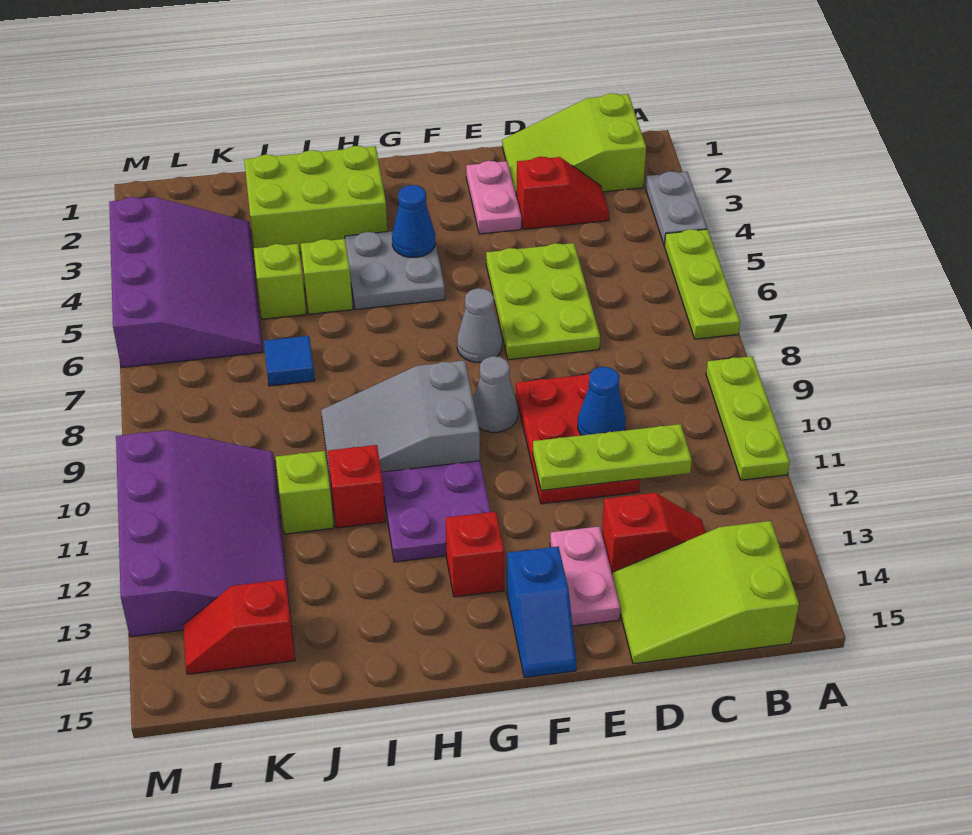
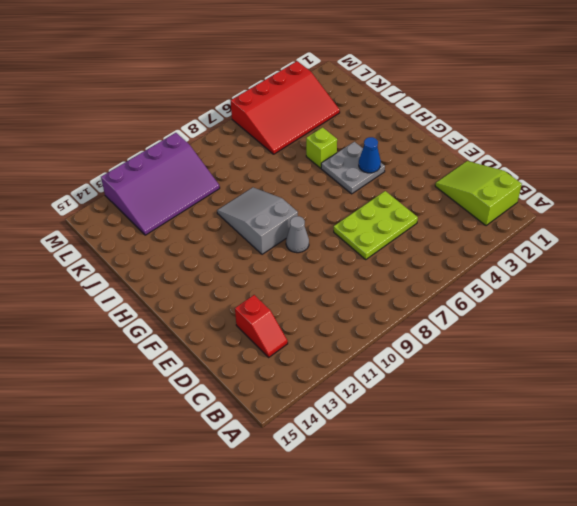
red slope K3:M6 level 1 top M -> purple slope K3:M6 level 1 top M
none -> grey plate A3:A4 level 1
none -> lime plate A5:A7 level 1
none -> lime plate A9:A11 level 1
none -> lime slope B14:D15 level 1 top B

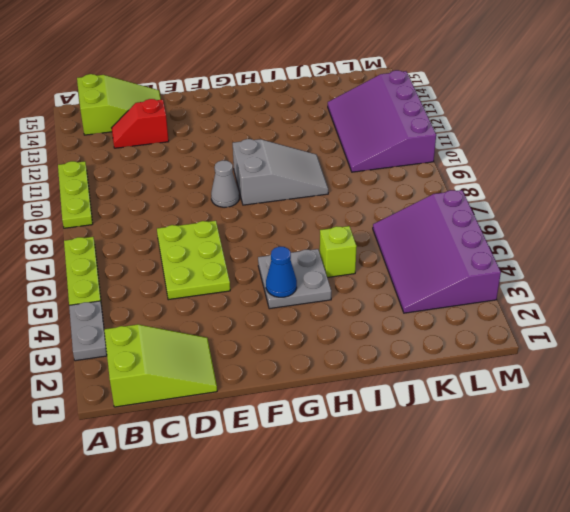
none -> red slope C3:D3 level 1 top D
none -> red plate D9:E11 level 1
none -> pink plate E2:E3 level 1
none -> pink plate E13:E14 level 1

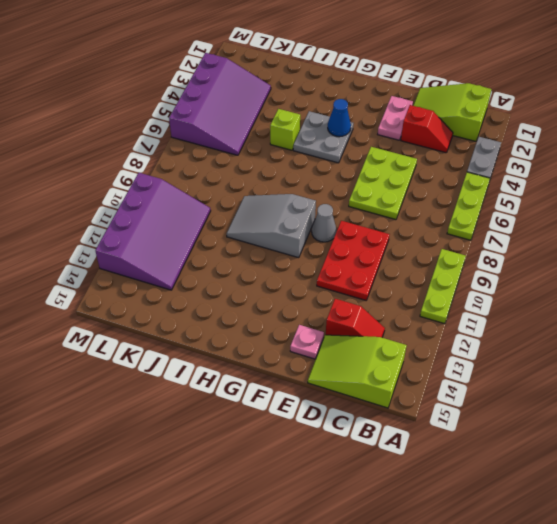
pink plate E14 level 1 -> pink plate E13:E14 level 1
none -> grey cone F7 level 1
none -> blue slope F14:F15 level 1 top 14
none -> purple plate G11:H12 level 1
none -> red brick G13 level 1

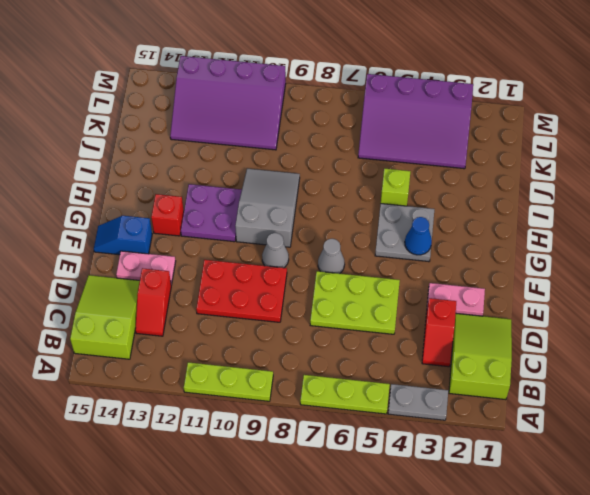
none -> lime brick H2:J3 level 1
none -> red brick I11 level 1
none -> lime brick J5 level 1
none -> blue tile J7 level 1

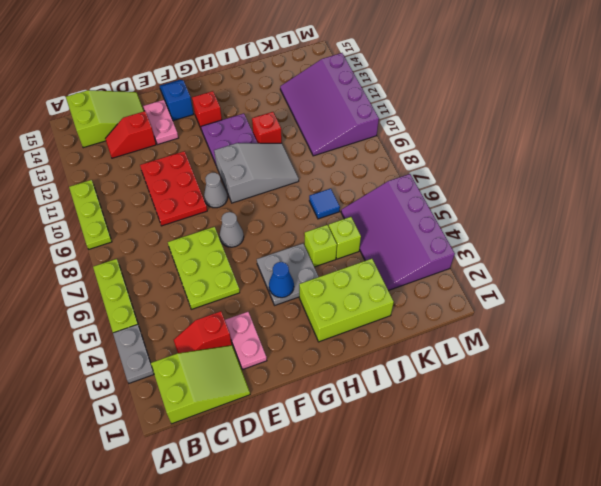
none -> lime brick J11 level 1
none -> red slope K14:L14 level 1 top K
none -> lime plate C11:E11 level 2
none -> blue cone D10 level 2

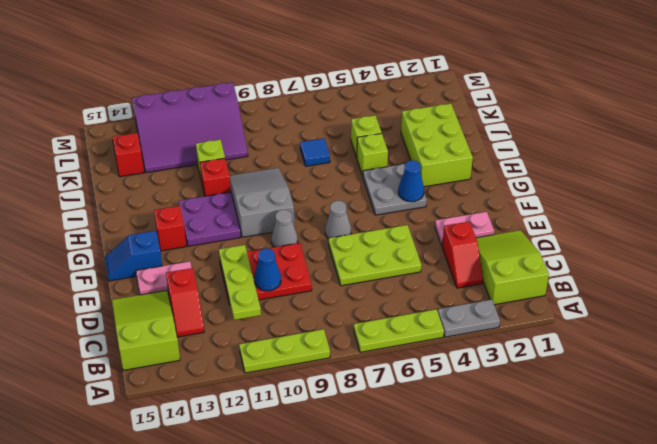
none -> purple slope K3:M6 level 1 top M

